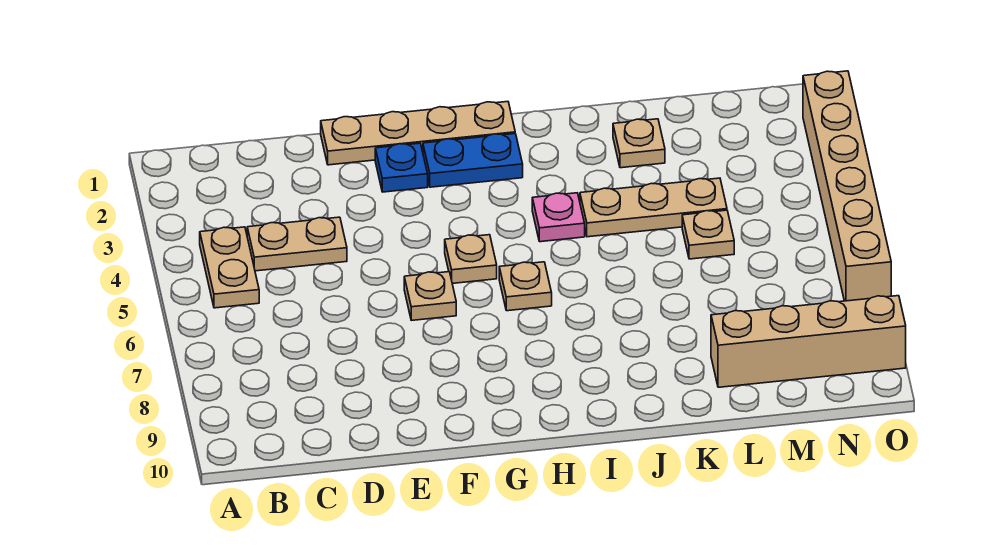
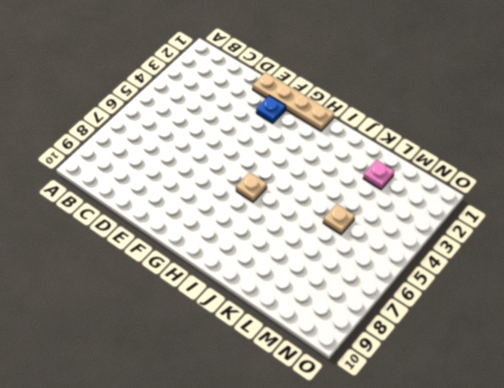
pink plate L2 level 1 -> pink plate I4 level 1
none -> tan plate B4:B5 level 1
none -> tan plate C4:D4 level 1
none -> tan plate F6 level 1

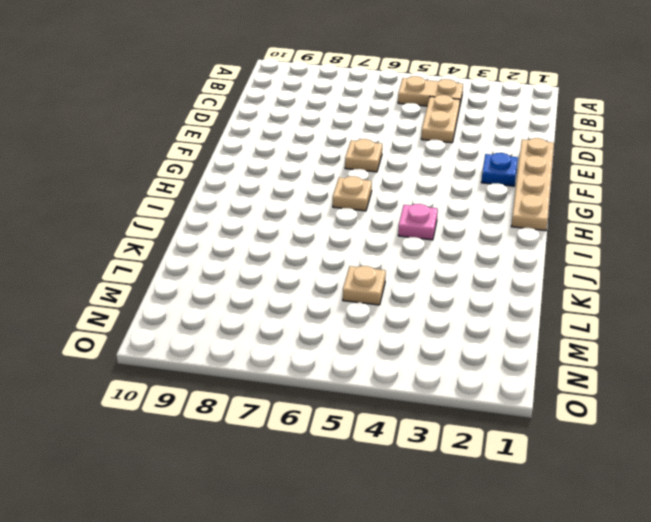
none -> blue plate G2:H2 level 1
none -> tan plate G5 level 1
none -> tan plate J4:L4 level 1

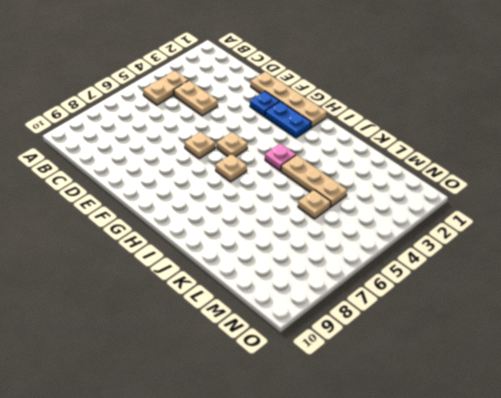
none -> tan plate K2 level 1
none -> tan brick L9:O9 level 1
none -> tan brick O2:O7 level 1

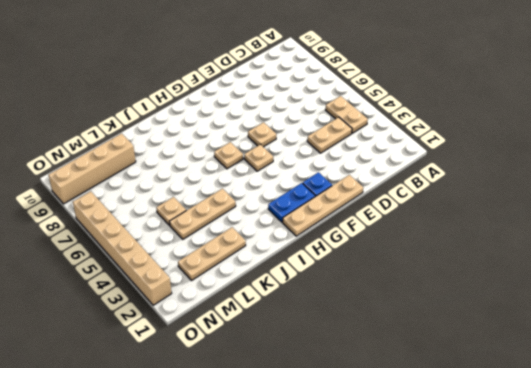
tan plate K2:M2 level 1 -> tan plate K2 level 1
none -> pink plate I4 level 1

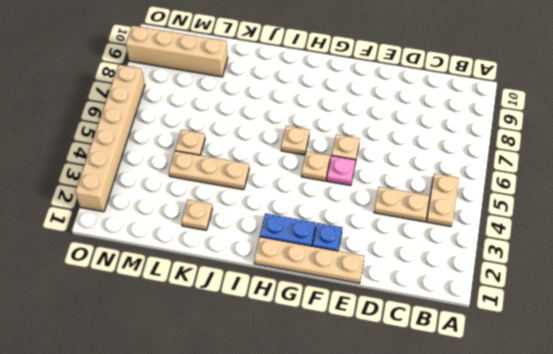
pink plate F5 level 1 -> pink plate I4 level 1

